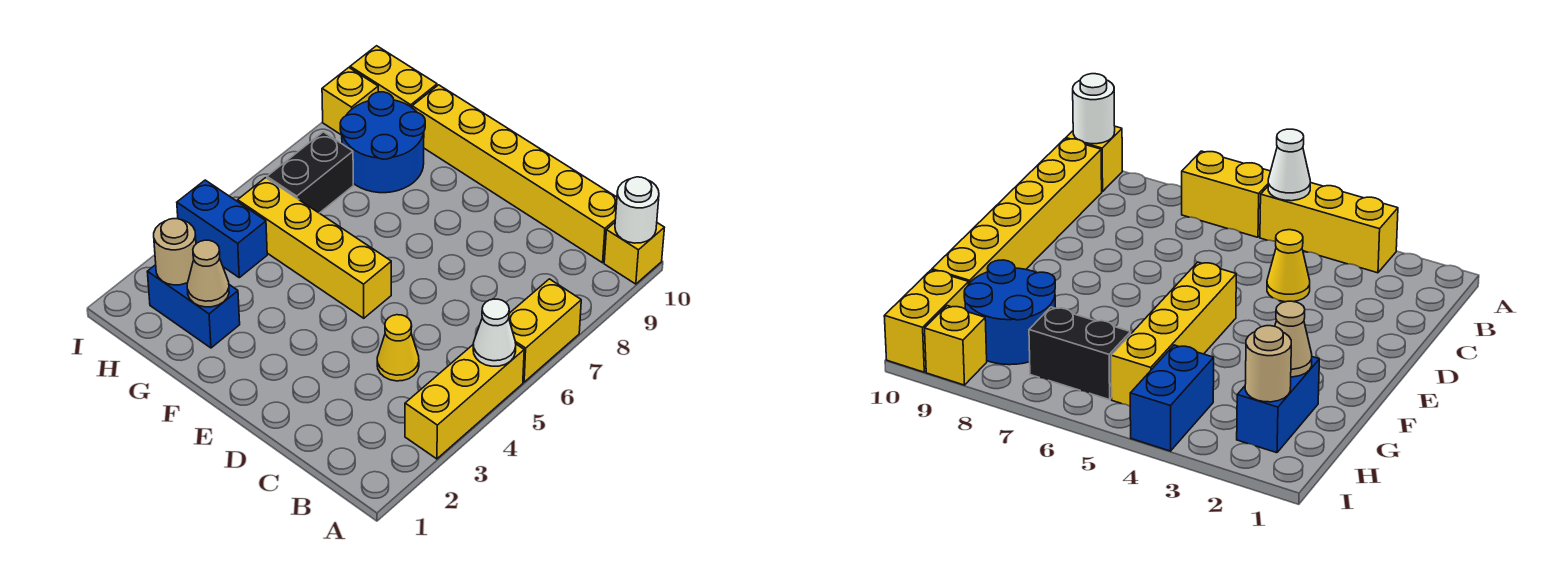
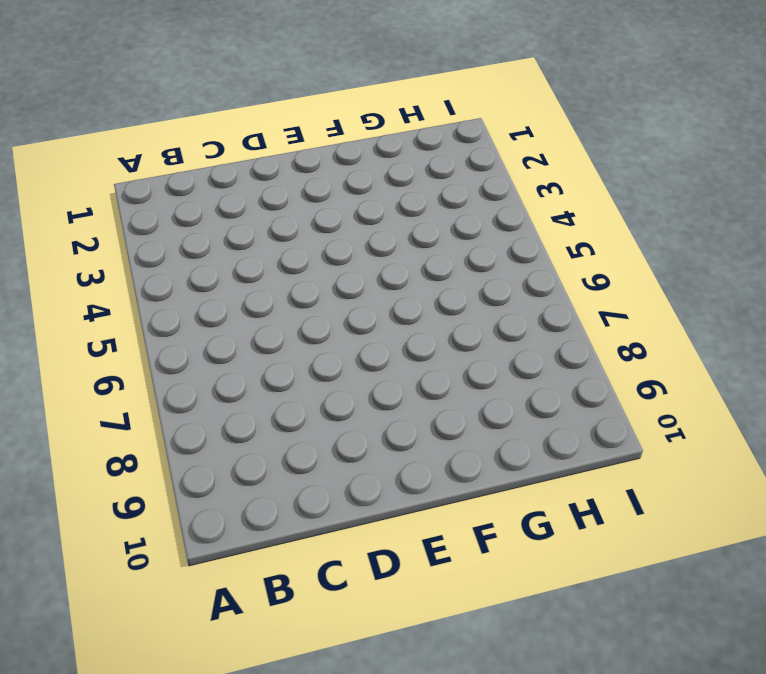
none -> yellow brick A3:A5 level 1
none -> yellow brick A6:A7 level 1
none -> yellow brick A10 level 1

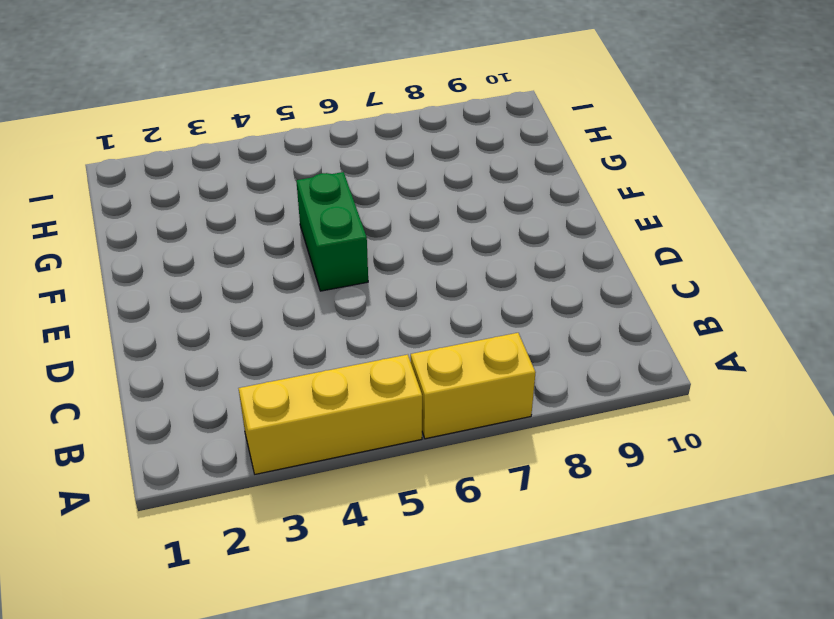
green brick E5:F5 level 1 -> yellow brick E5:H5 level 1
none -> yellow brick A10 level 1
none -> yellow brick B10:G10 level 1
none -> yellow cone C4 level 1

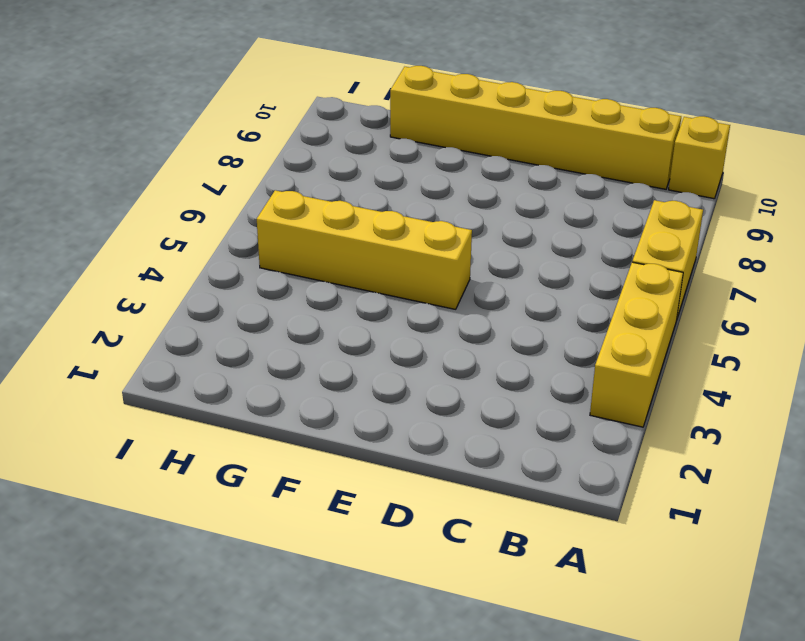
none -> yellow cone C4 level 1
none -> blue brick G2:H2 level 1
none -> blue round brick G8:H9 level 1

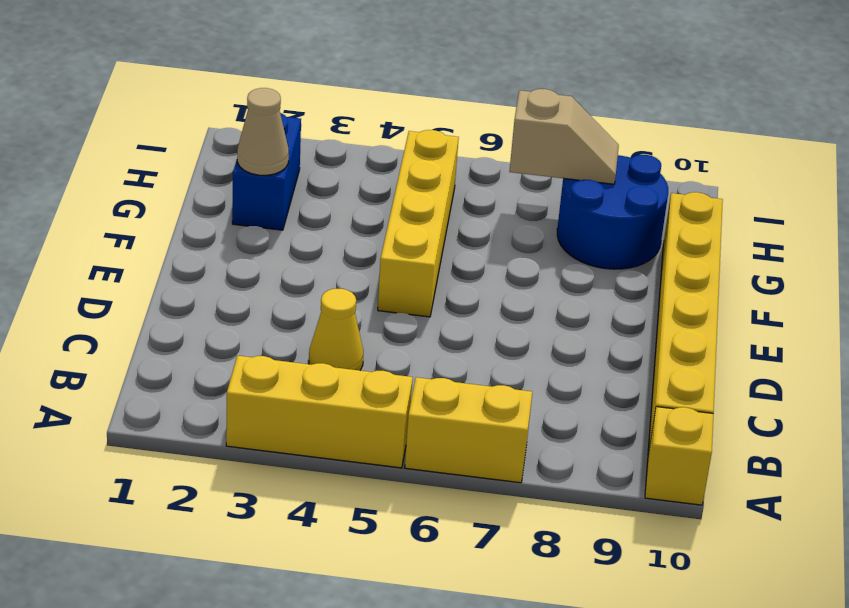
tan slope H7:H8 level 2 top 7 -> none
none -> blue brick H4:I4 level 1
none -> black brick H6:H7 level 1
none -> yellow brick H10:I10 level 1

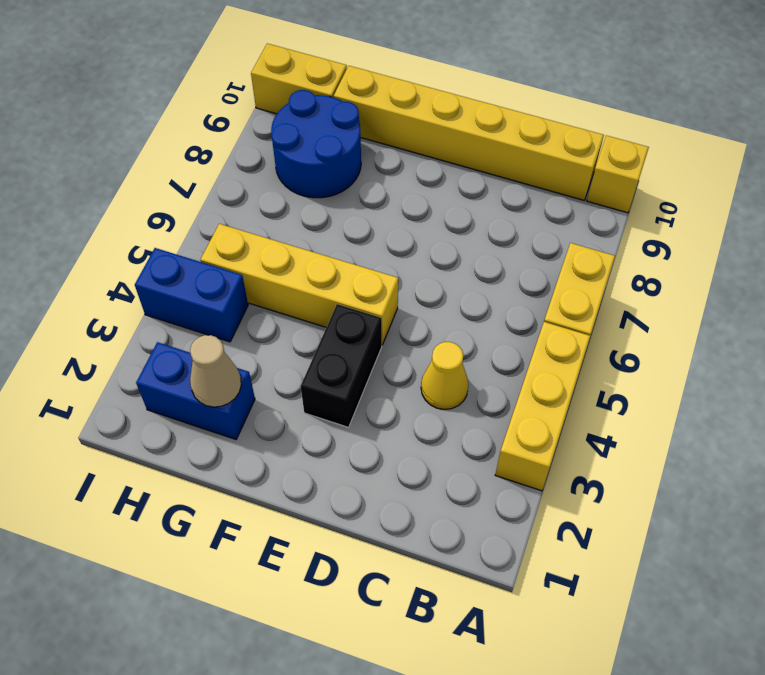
black brick E3:E4 level 1 -> black brick H6:H7 level 1
none -> yellow brick I9 level 1
none -> white cone A5 level 2
none -> white round brick A10 level 2

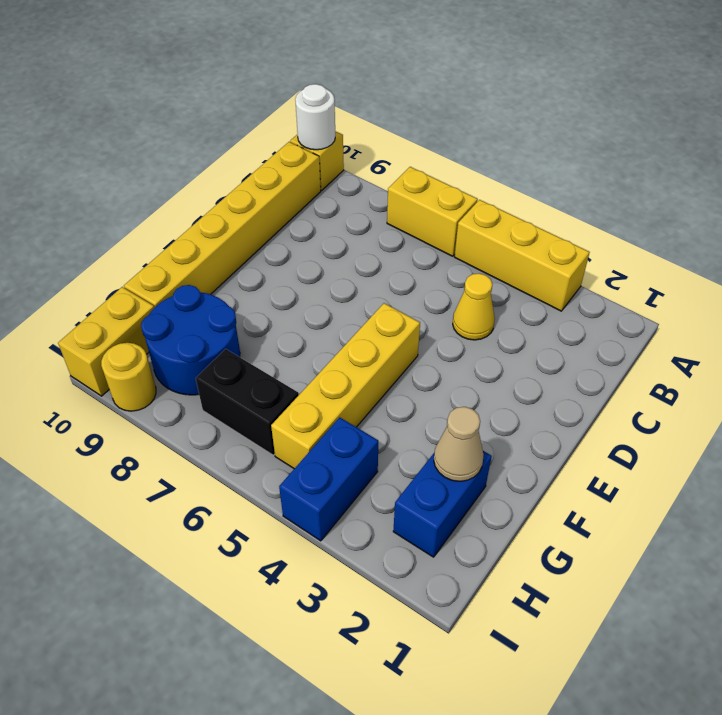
yellow round brick I9 level 1 -> yellow brick I9 level 1
none -> white cone A5 level 2
none -> tan round brick H2 level 2

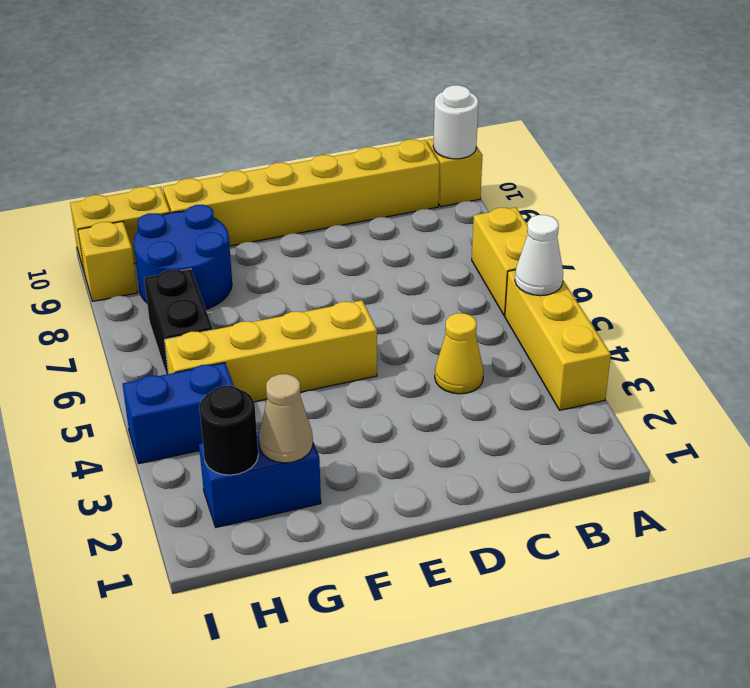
black round brick H2 level 2 -> tan round brick H2 level 2

